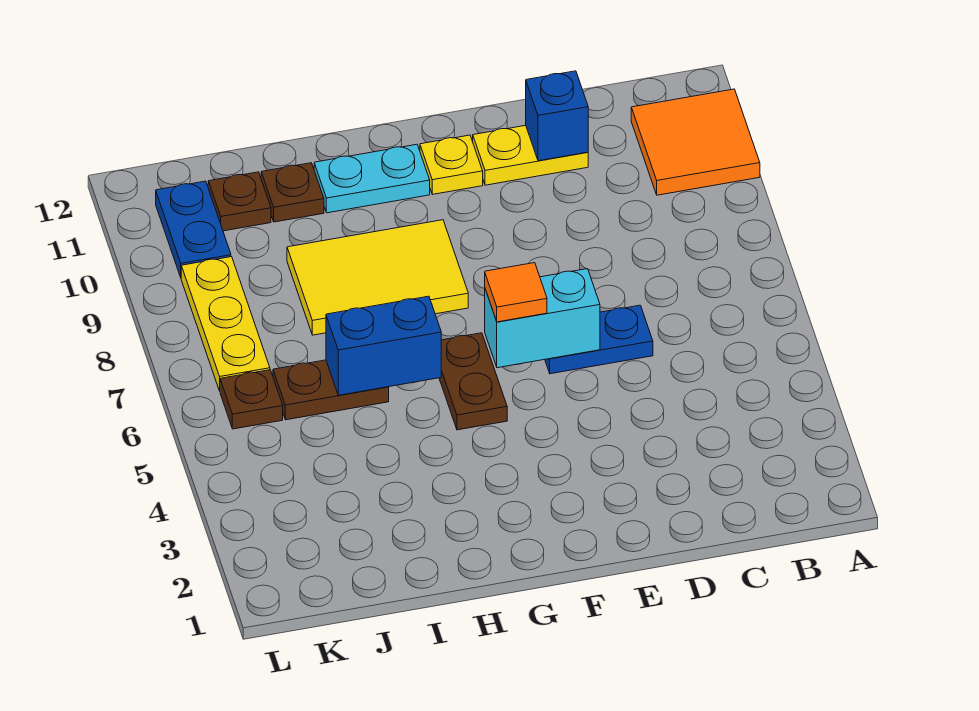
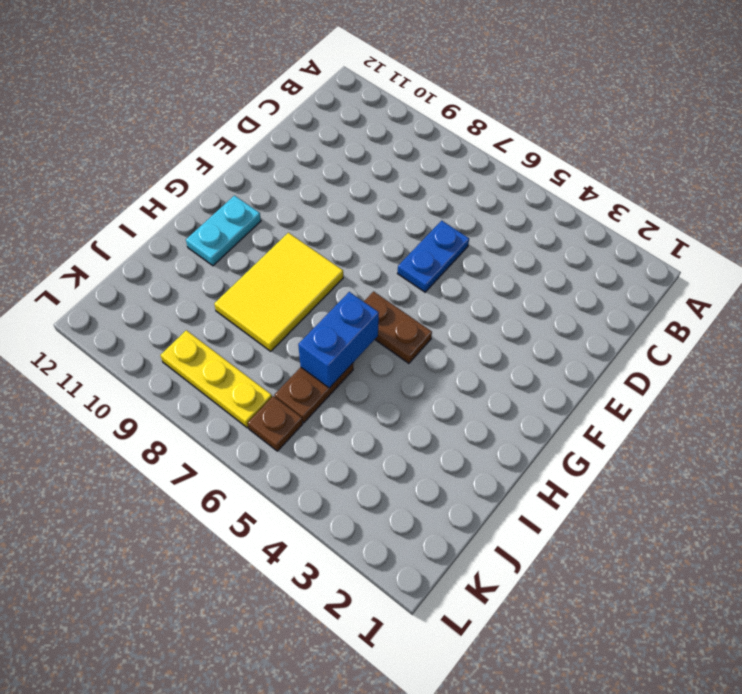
none -> orange tile A10:B11 level 1
none -> yellow plate D11:E11 level 1
none -> yellow plate F11 level 1

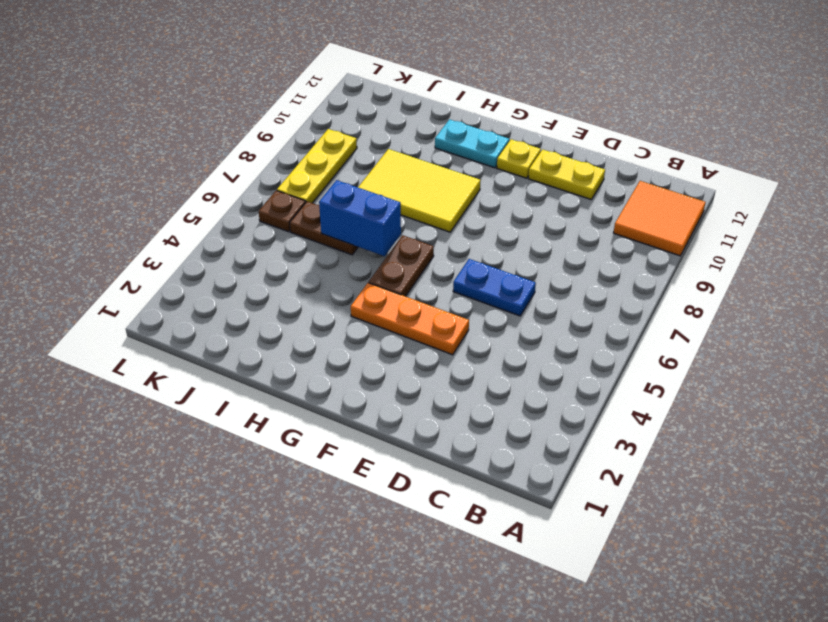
orange plate E4:G4 level 1 -> none
none -> brown plate I11 level 1
none -> brown plate J11 level 1
none -> blue plate K10:K11 level 1

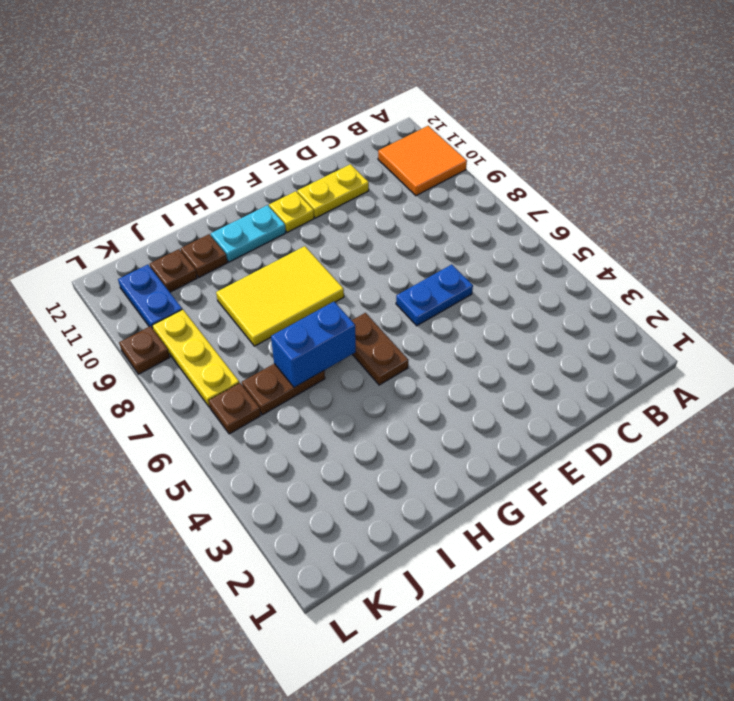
brown plate L9 level 1 -> none
none -> blue brick D11 level 2
none -> cyan brick E6:F6 level 2
none -> orange tile F6 level 3

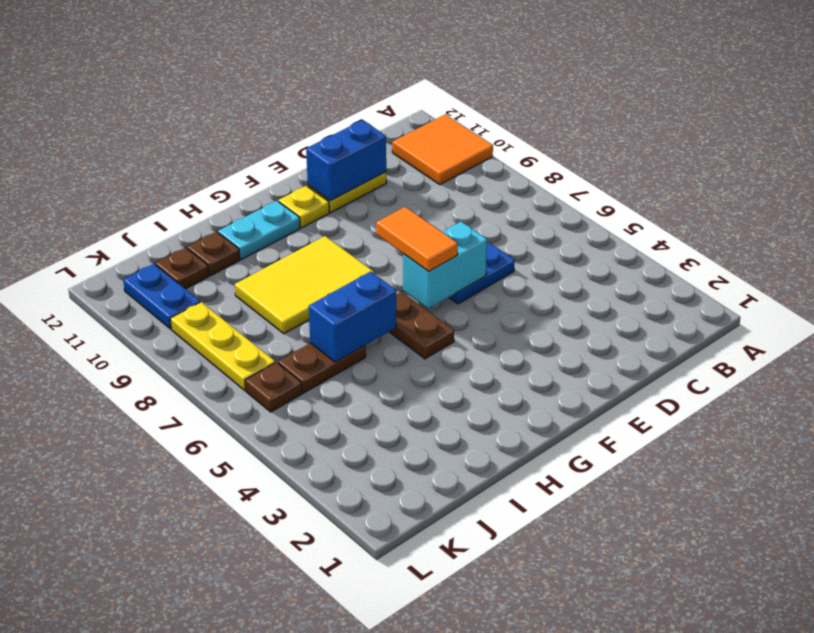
blue brick D11:E11 level 2 -> blue brick D11 level 2
orange tile F6:F7 level 3 -> orange tile F6 level 3

